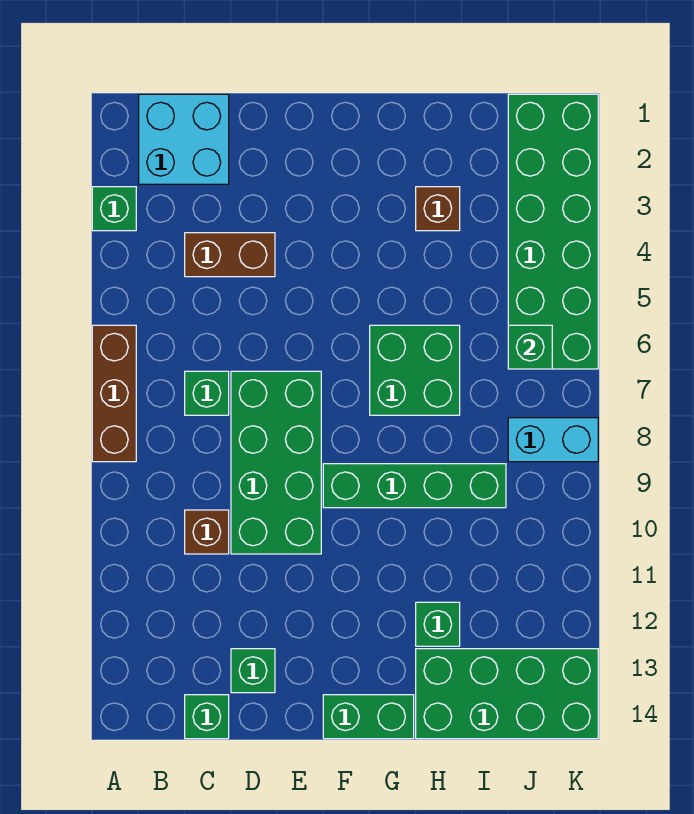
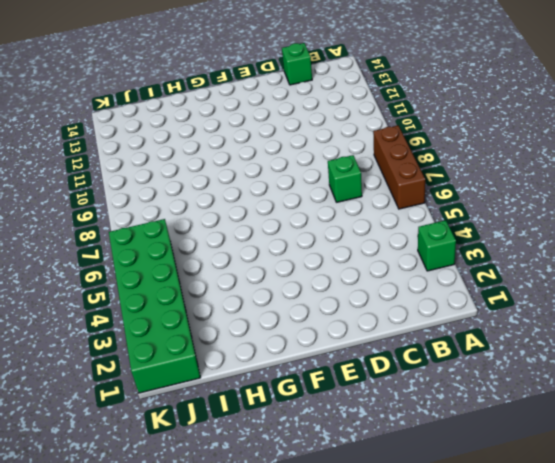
none -> cyan brick B1:C2 level 1
none -> brown brick C4:D4 level 1
none -> brown brick C10 level 1

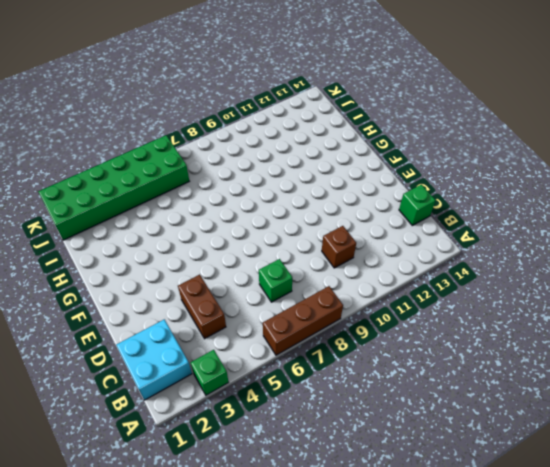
none -> green brick D7:E10 level 1
none -> green brick D13 level 1
none -> green brick F9:I9 level 1

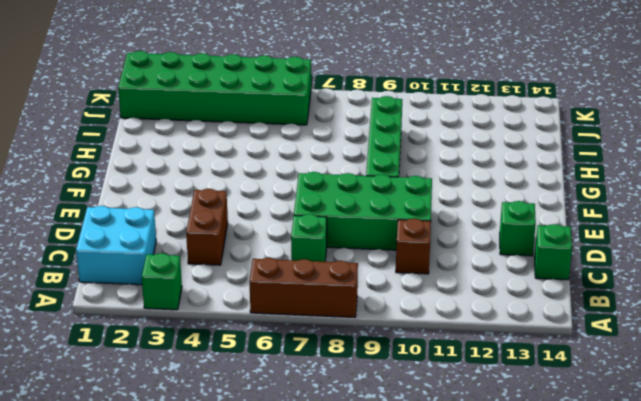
none -> green brick F14:G14 level 1
none -> green brick G6:H7 level 1
none -> brown brick H3 level 1

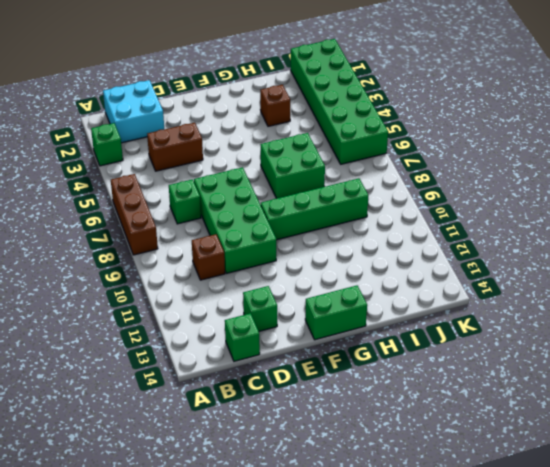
none -> green brick H12 level 1
none -> green brick H13:K14 level 1
none -> cyan brick J8:K8 level 1

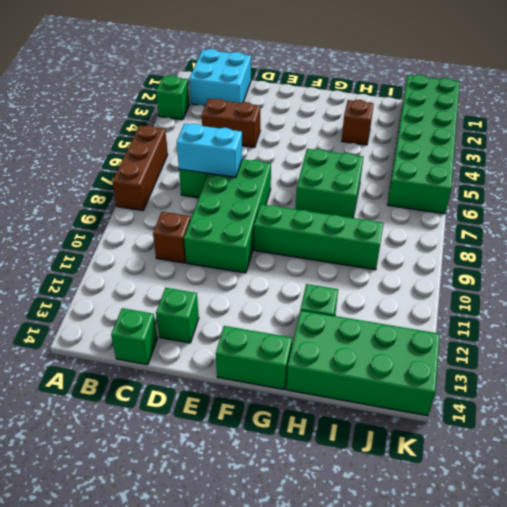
cyan brick C7:D7 level 2 -> cyan brick J8:K8 level 1
none -> green brick J6 level 2

